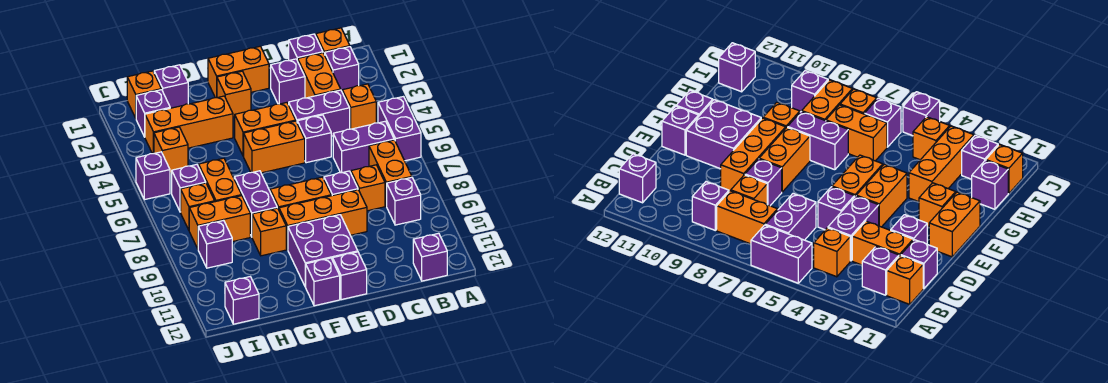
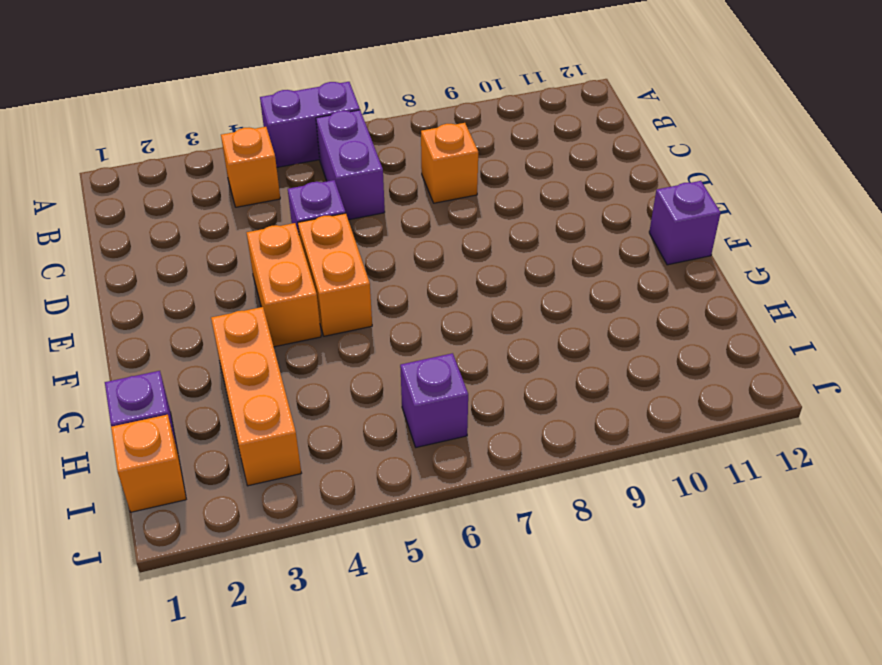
none -> orange brick B1 level 1
none -> purple brick B2 level 1
none -> orange brick B7:B8 level 1
none -> purple brick B9 level 1

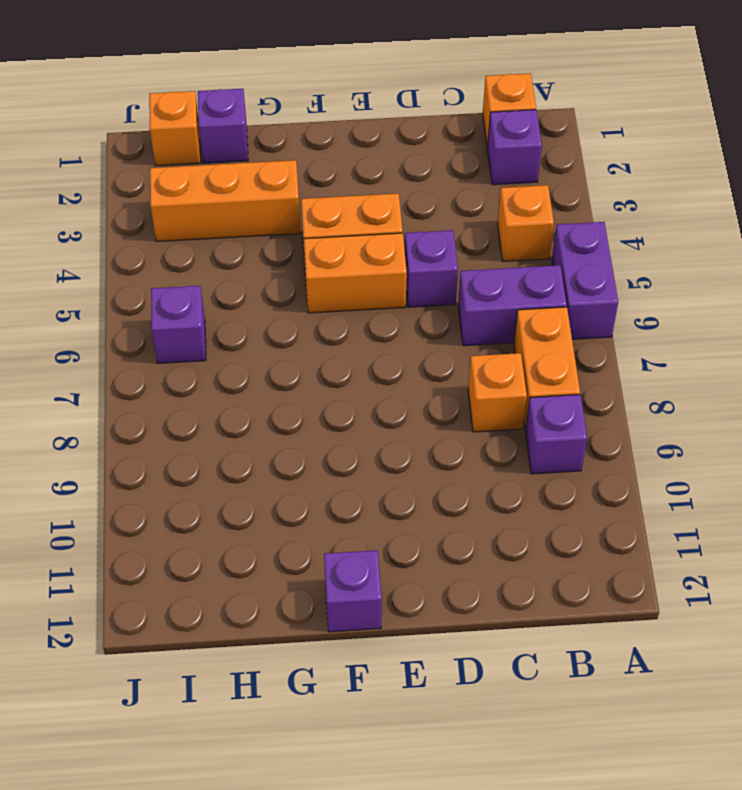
none -> purple brick B12 level 1
none -> purple brick C1 level 1
none -> orange brick C2:C3 level 1
none -> purple brick C4:D4 level 1

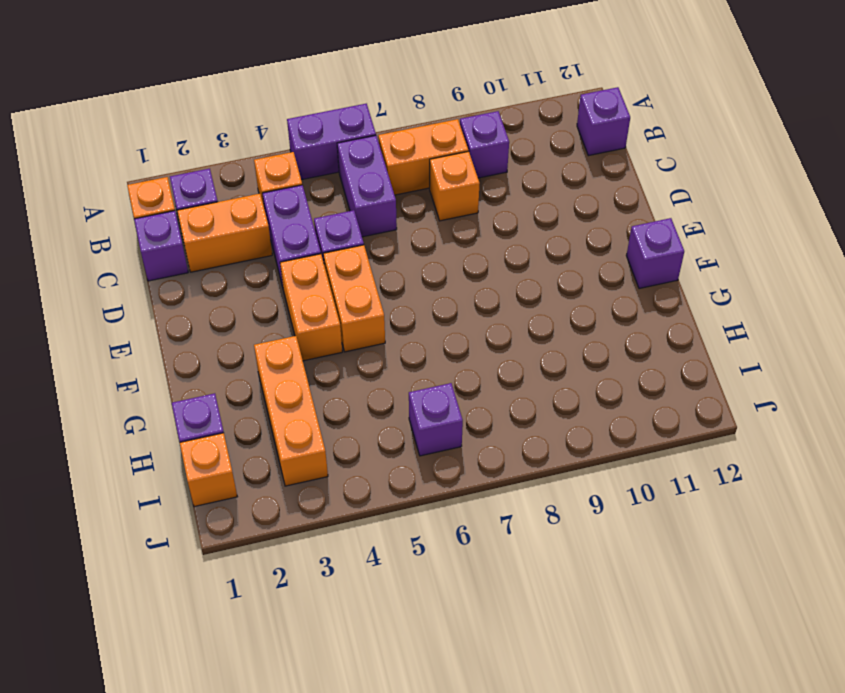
none -> purple brick D2 level 1
none -> purple brick D8 level 1
none -> orange brick D9:F9 level 1
none -> orange brick E1:F1 level 1

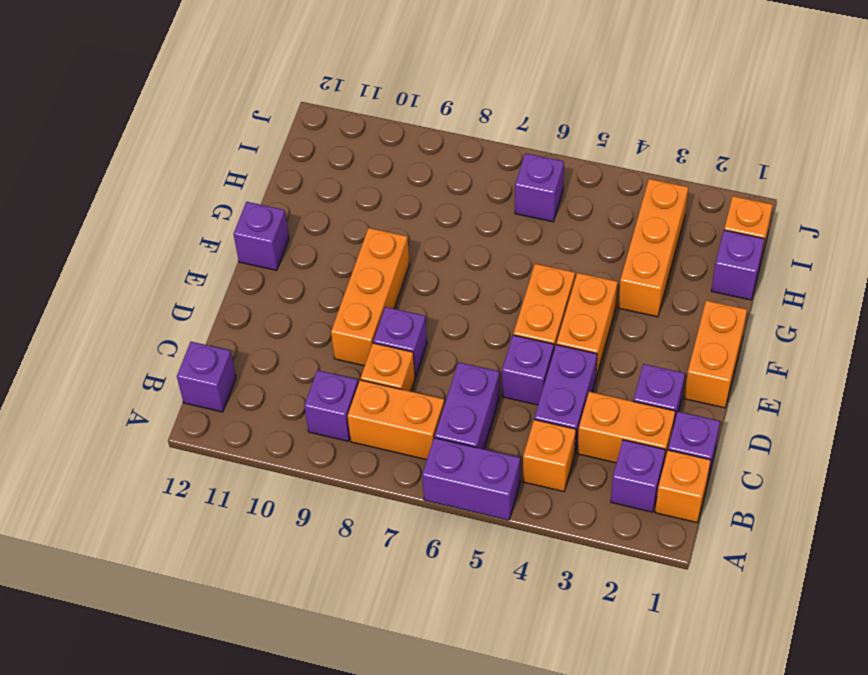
none -> orange brick E8:F8 level 1
none -> purple brick E10:F11 level 1
none -> purple brick E12 level 1
none -> orange brick F2 level 1

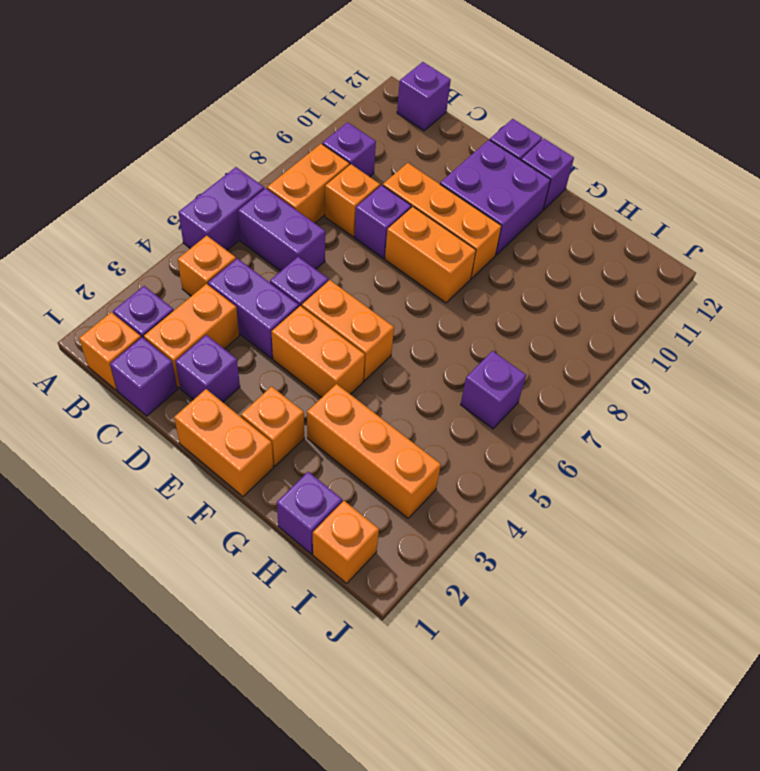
none -> purple brick G7:G8 level 1
none -> orange brick G9 level 1
none -> orange brick H6:H7 level 1
none -> orange brick H8:I8 level 1

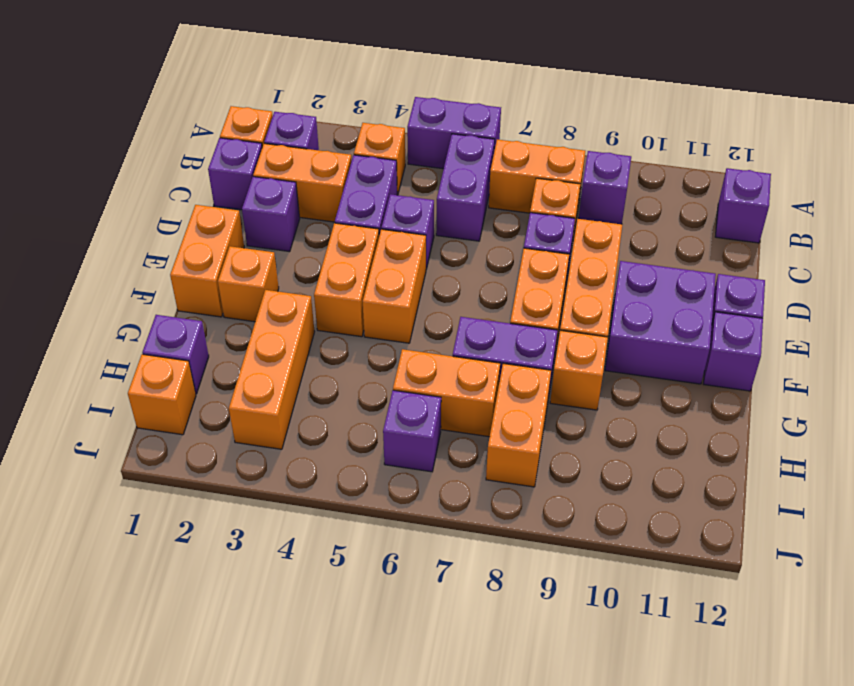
none -> purple brick I2 level 1
none -> orange brick I4 level 1
none -> orange brick I7 level 1
none -> purple brick I9 level 1

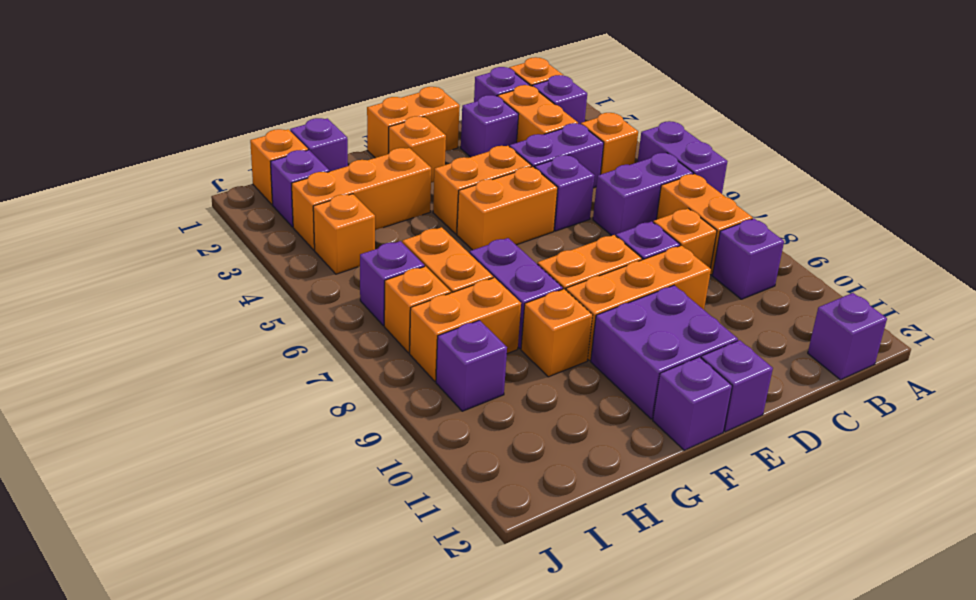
none -> purple brick I12 level 1
none -> purple brick J5 level 1

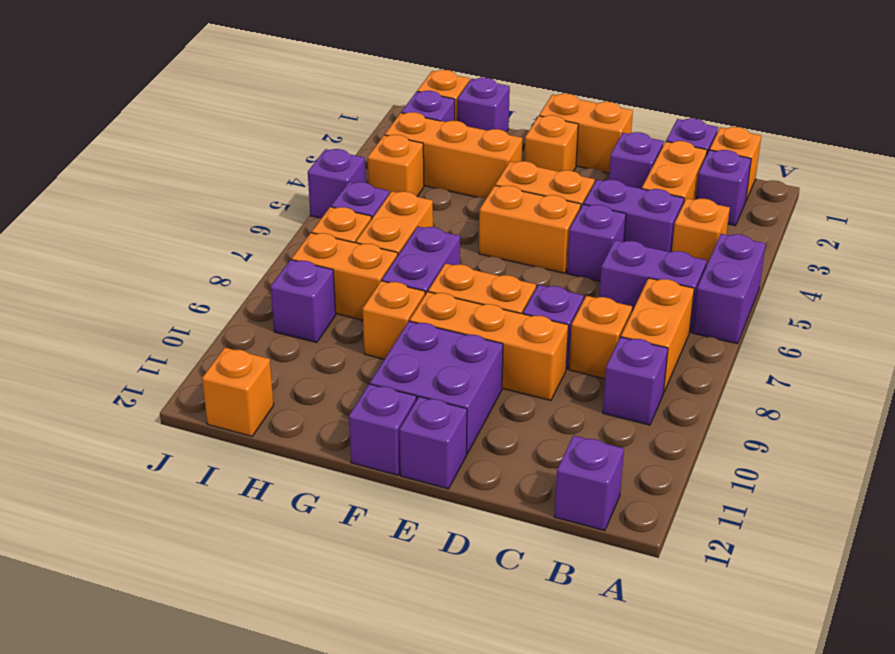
orange brick I12 level 1 -> purple brick I12 level 1

